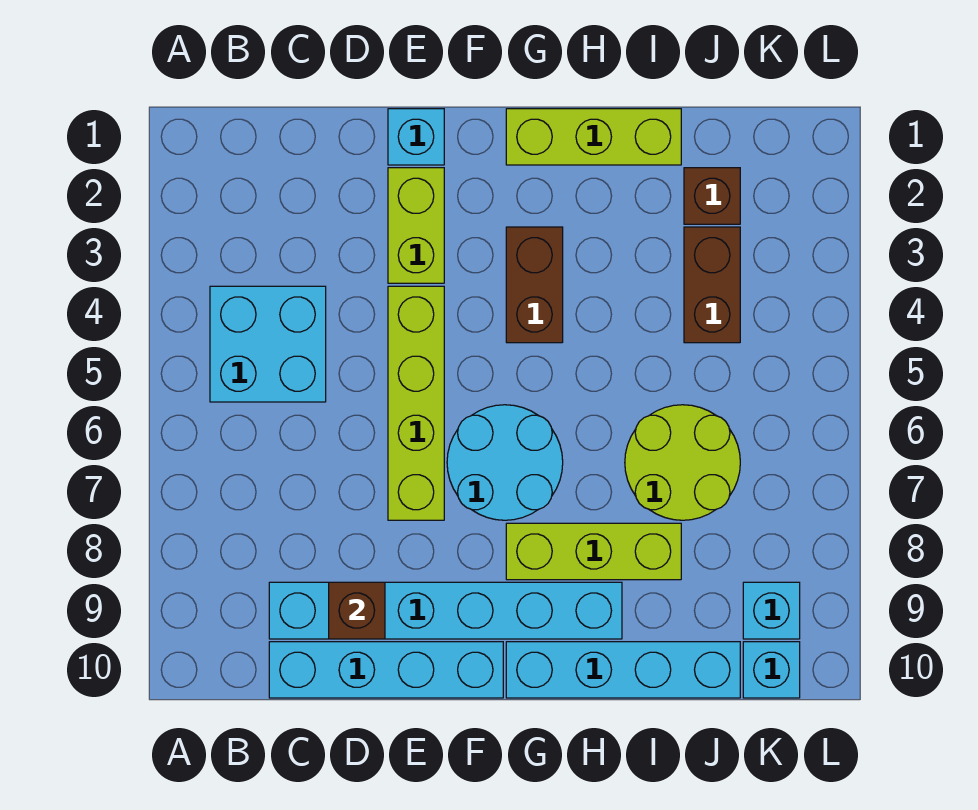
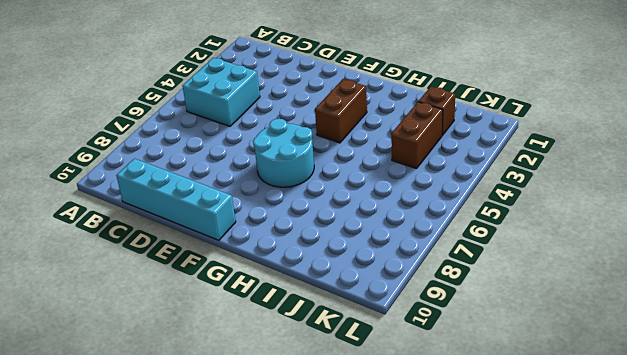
none -> cyan brick C9:H9 level 1
none -> cyan brick E1 level 1
none -> lime brick E2:E3 level 1

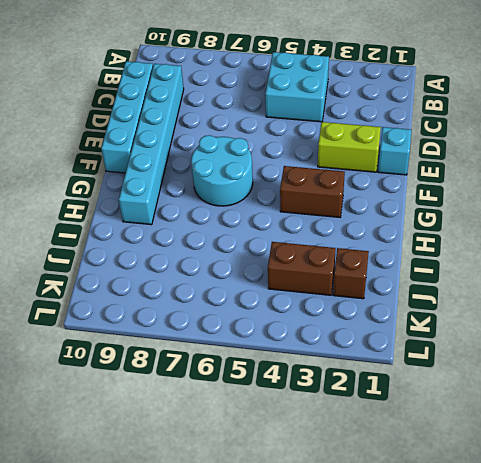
none -> lime brick E4:E7 level 1
none -> lime brick G1:I1 level 1
none -> lime brick G8:I8 level 1

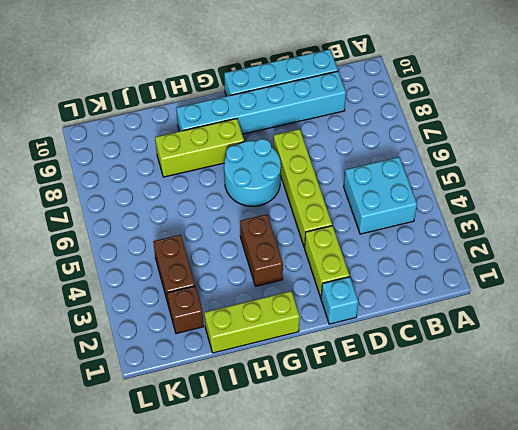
none -> cyan brick G10:J10 level 1
none -> lime round brick I6:J7 level 1
none -> cyan brick K9 level 1

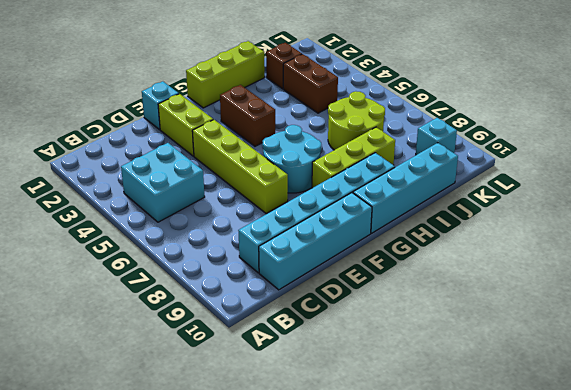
none -> cyan brick K10 level 1
none -> brown brick D9 level 2

